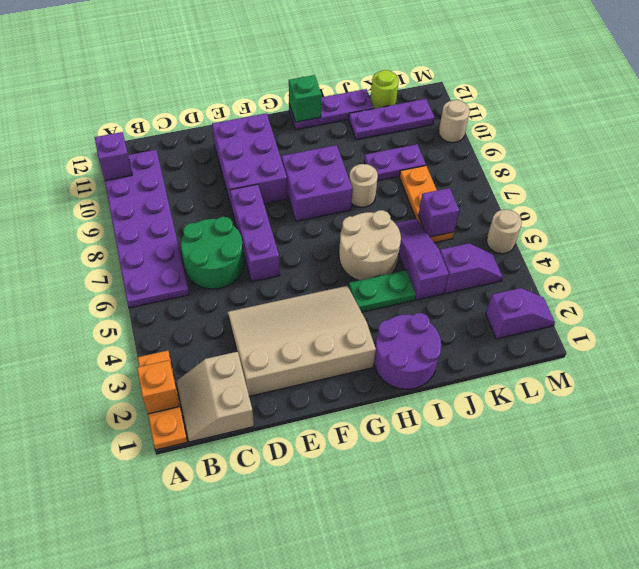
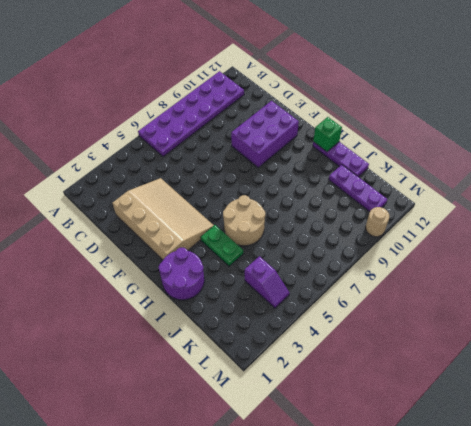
none -> orange plate A1:A3 level 1
none -> tan slope B1:C2 level 1 top C
none -> green round brick C6:D7 level 1

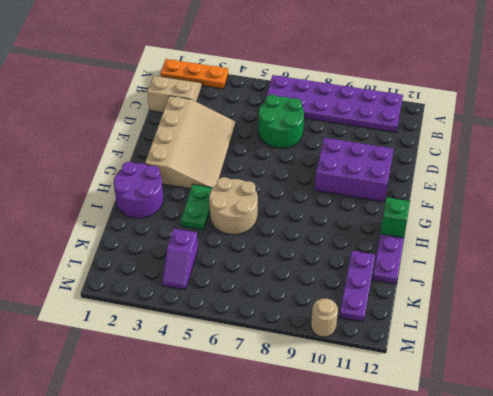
none -> purple brick E6:E8 level 1
none -> purple brick G8:H9 level 1
none -> tan round brick I8 level 1

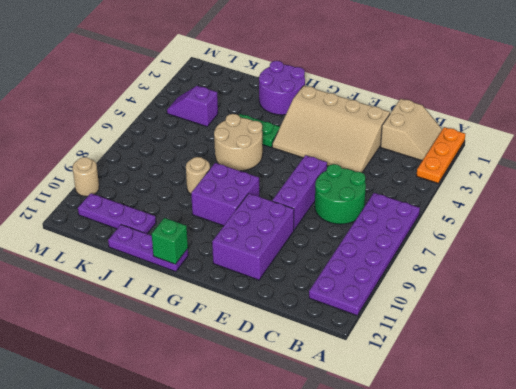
none -> purple slope J4:J6 level 1 top 4
none -> purple plate J9:K9 level 1
none -> orange plate K6:K8 level 1

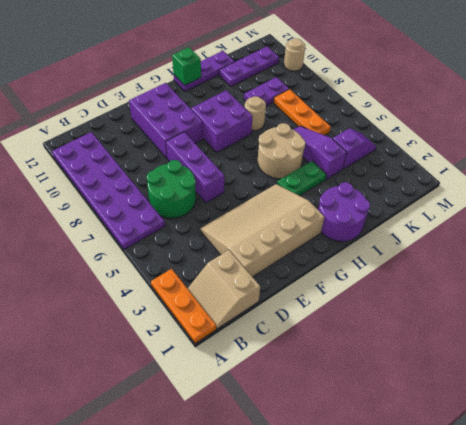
none -> lime round brick K12 level 1
none -> purple slope L2:M2 level 1 top L
none -> tan round brick M5 level 1

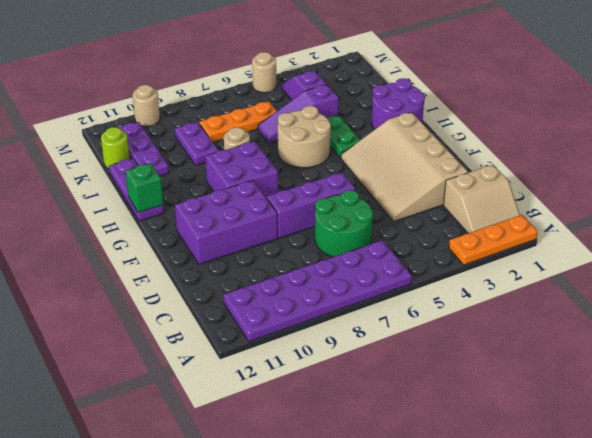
none -> purple slope L2:M2 level 1 top L
none -> orange brick A2 level 2
none -> purple brick A11 level 2

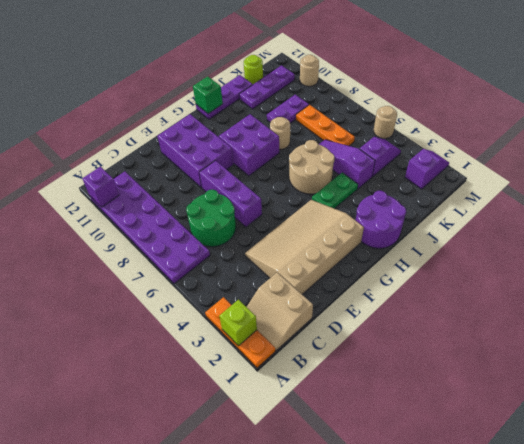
lime brick A2 level 2 -> orange brick A2 level 2
none -> purple brick K6 level 2

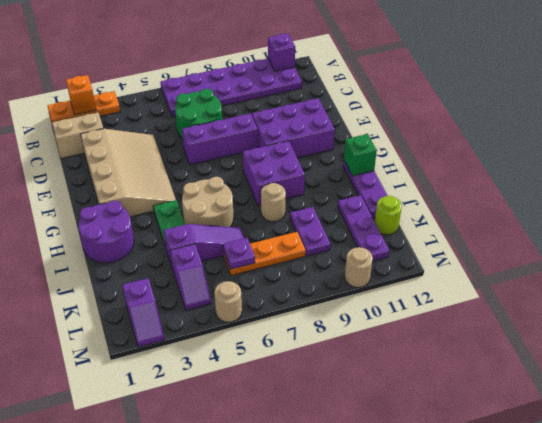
purple plate K6 level 2 -> purple brick K6 level 2

